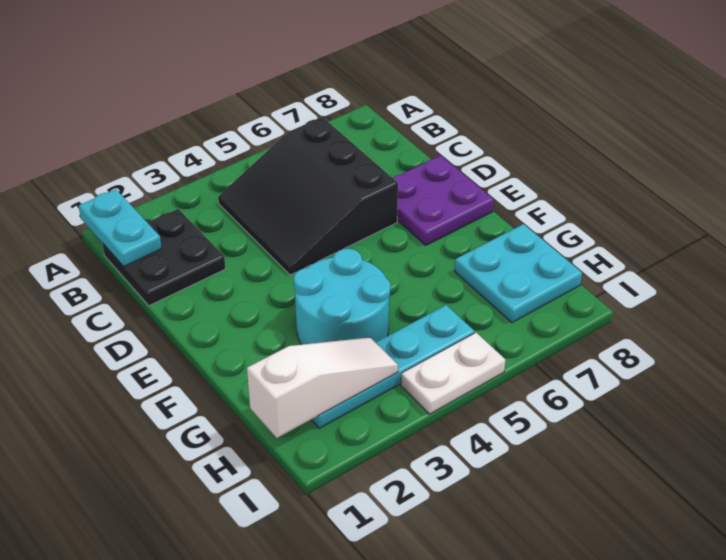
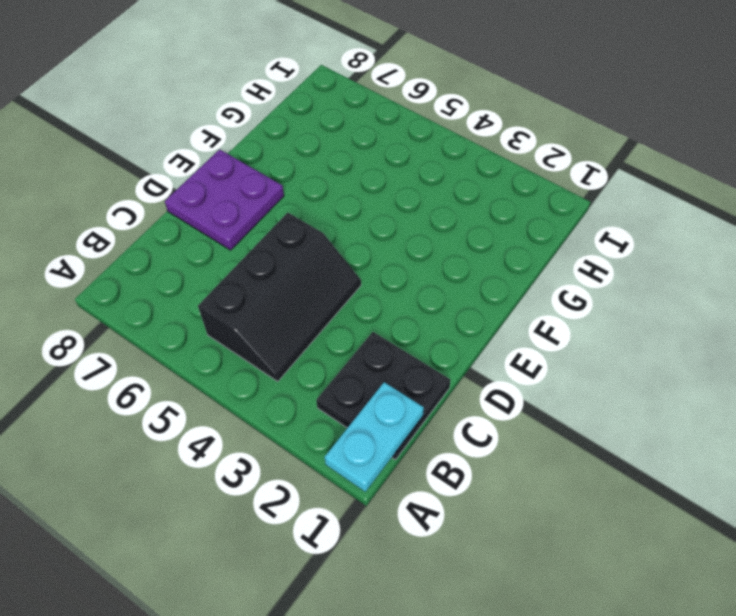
black slope B4:D5 level 1 top 5 -> black slope B4:D6 level 1 top 6
none -> cyan round brick F3:G4 level 1
none -> cyan plate G7:H8 level 1

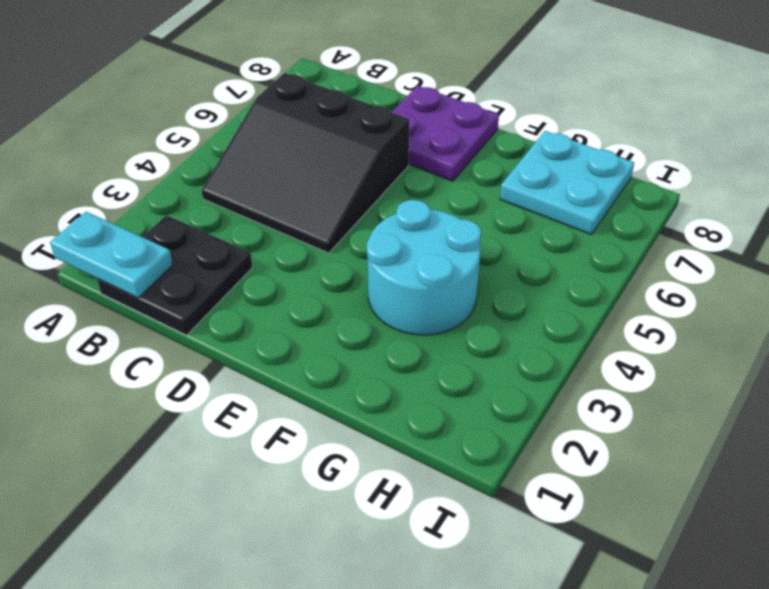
none -> cyan plate H2:H5 level 1
none -> white plate I4:I5 level 1

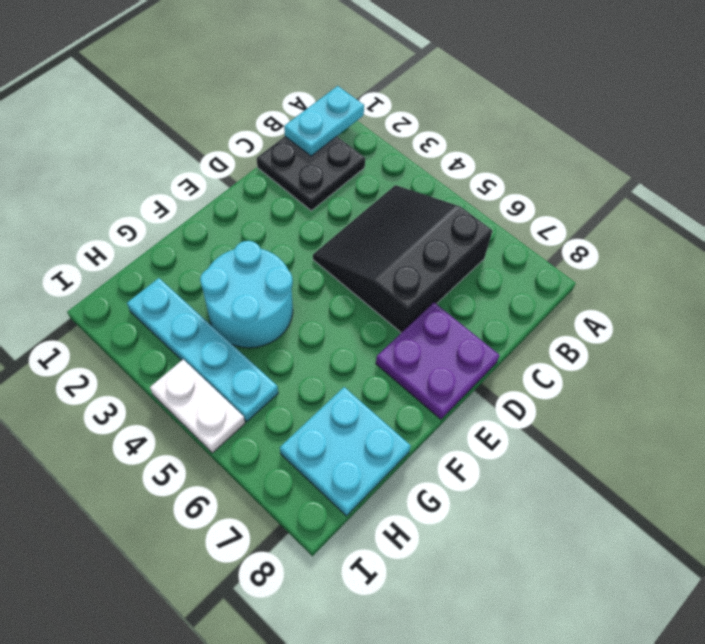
none -> white slope H1:H3 level 2 top 1

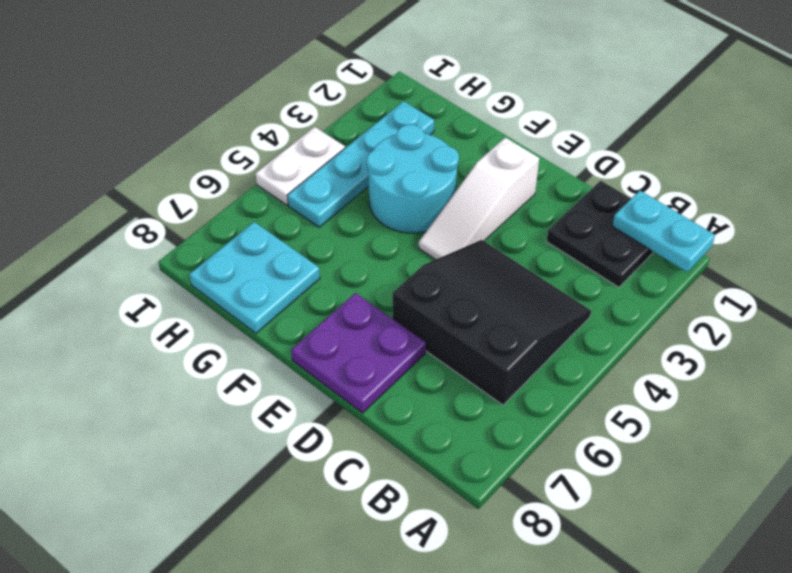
white slope E2:E4 level 1 top 2 -> white slope H1:H3 level 2 top 1

